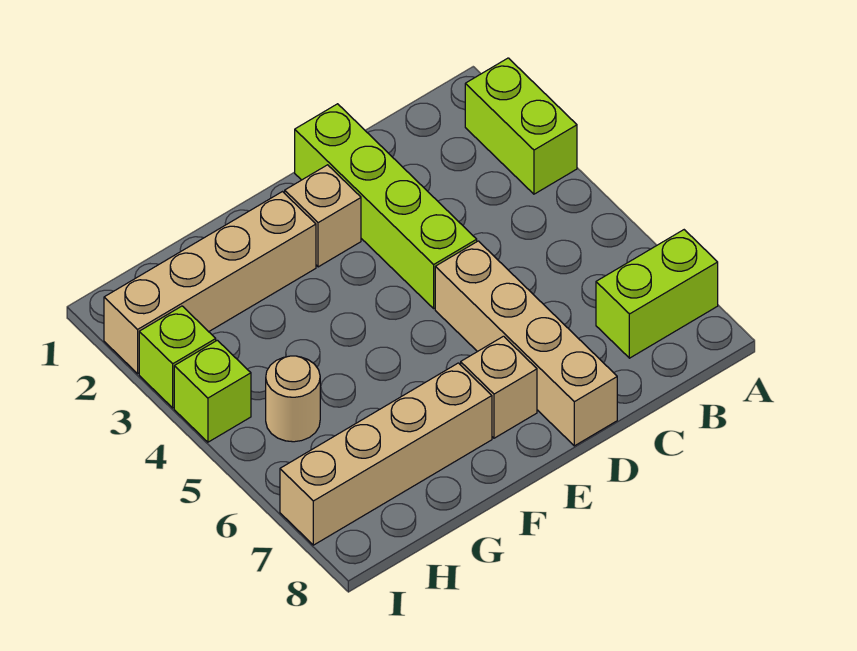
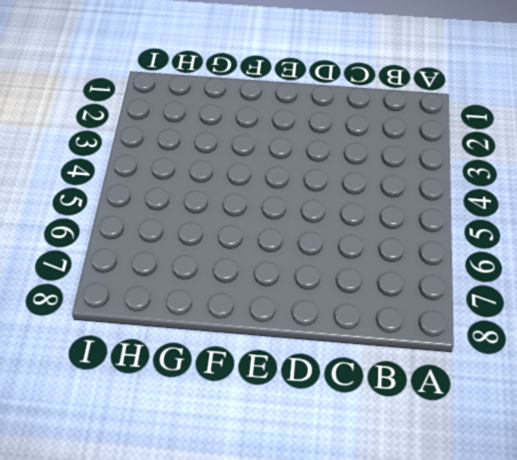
none -> lime brick A2:A3 level 1
none -> lime brick A7:B7 level 1

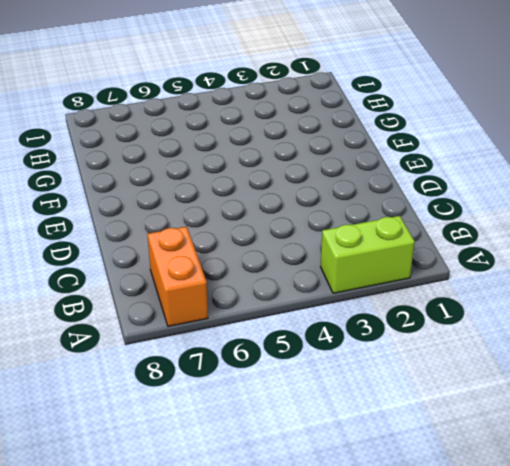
orange brick A7:B7 level 1 -> lime brick A7:B7 level 1
none -> lime brick D1:D4 level 1
none -> tan brick D5:D8 level 1

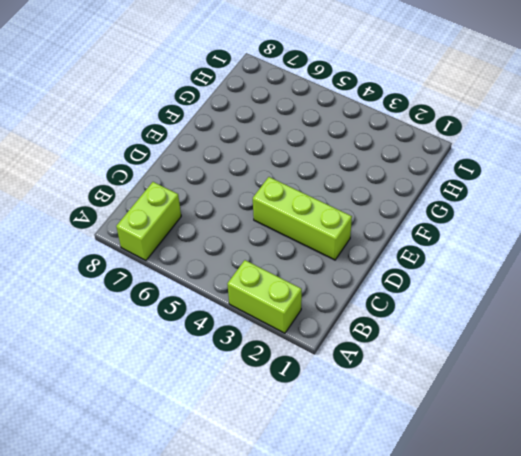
lime brick D2:D4 level 1 -> lime brick D1:D4 level 1
none -> tan brick D5:D8 level 1
none -> tan brick E2 level 1

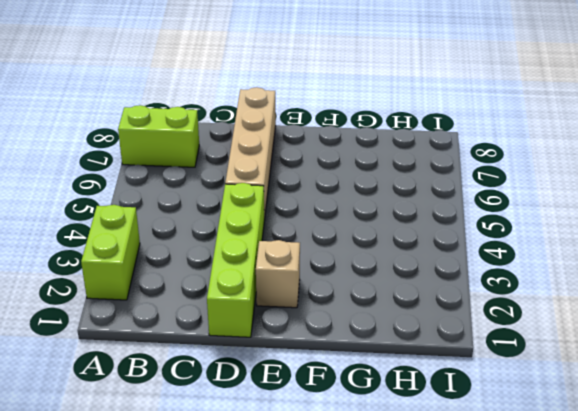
none -> tan brick E7 level 1
none -> tan brick F2:I2 level 1

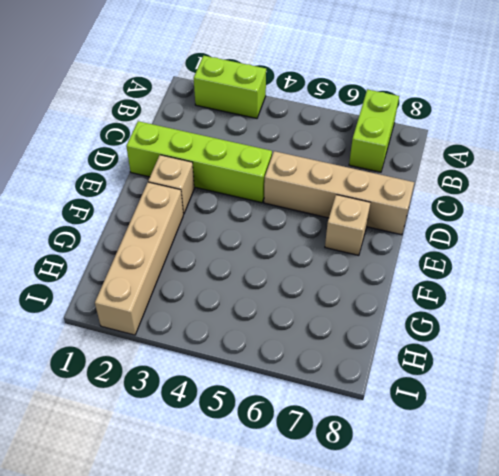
none -> tan brick F7:I7 level 1
none -> tan round brick H5 level 1

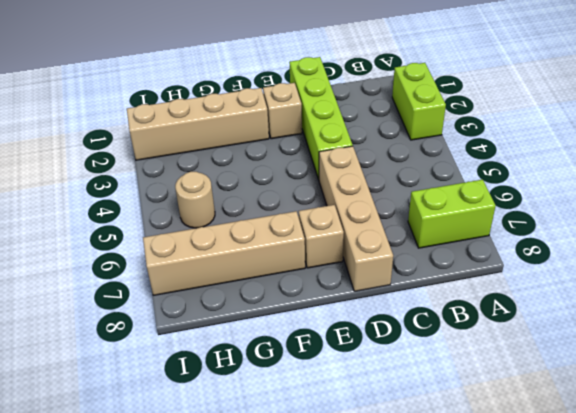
none -> lime brick I3 level 1
none -> lime brick I4 level 1

